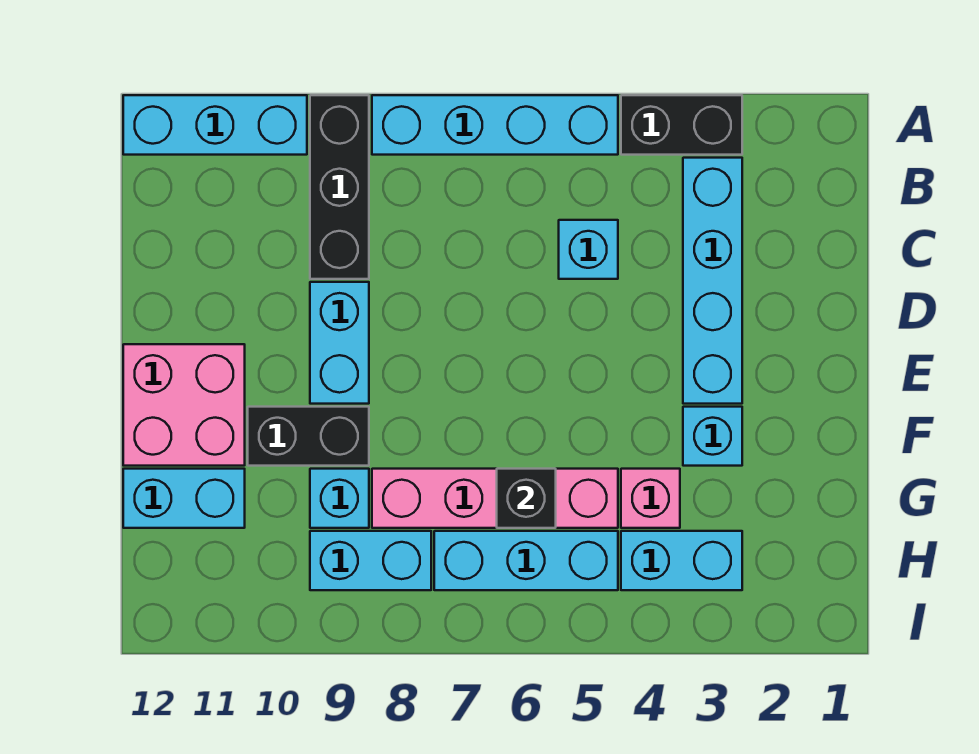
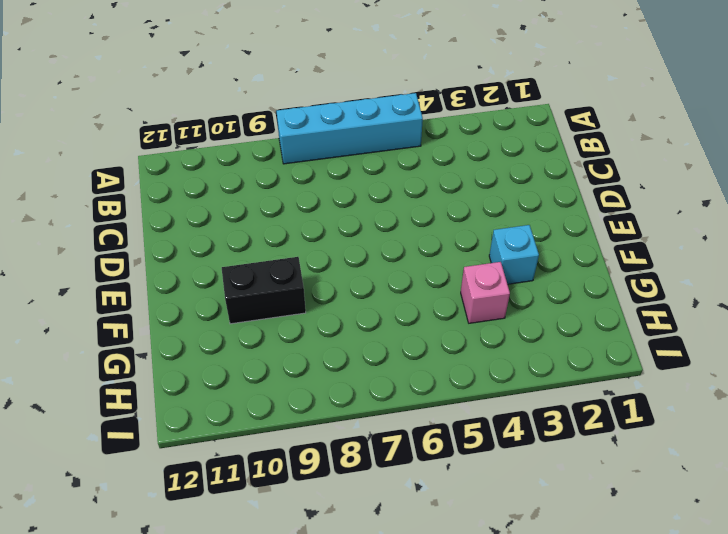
none -> black brick A3:A4 level 1
none -> black brick A9:C9 level 1
none -> cyan brick A10:A12 level 1

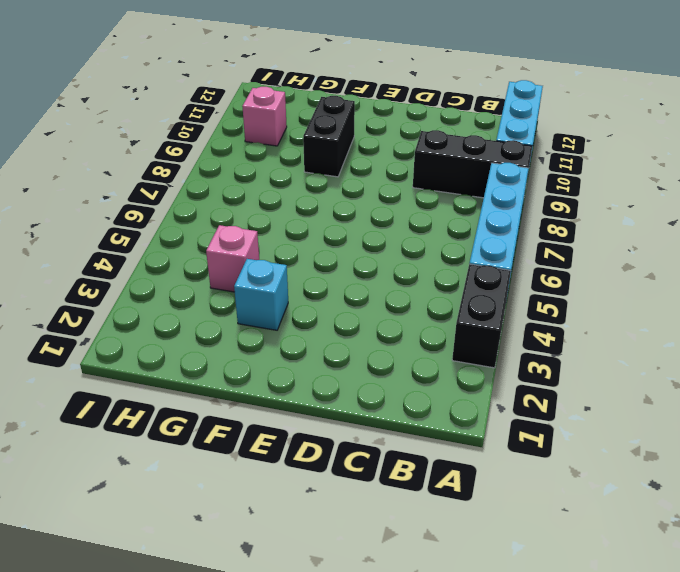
pink brick H10 level 1 -> none
none -> cyan brick B3:E3 level 1
none -> cyan brick C5 level 1
none -> cyan brick D9:E9 level 1

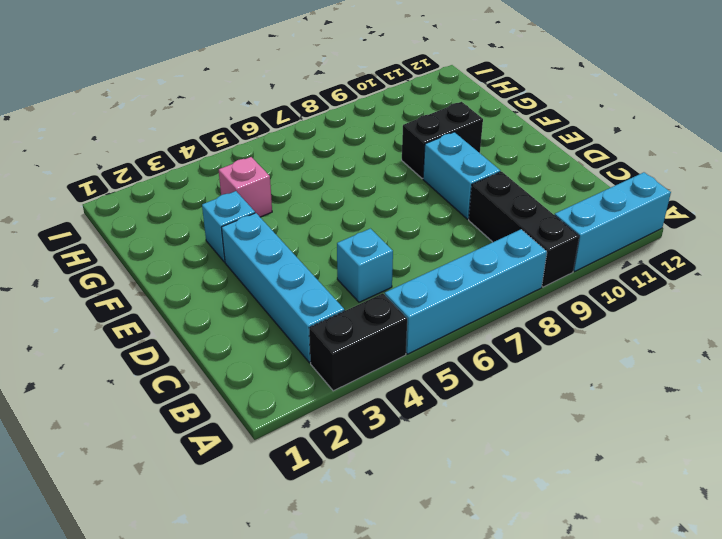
none -> pink brick E11:F12 level 1
none -> pink brick G5:G8 level 1
none -> cyan brick G9 level 1

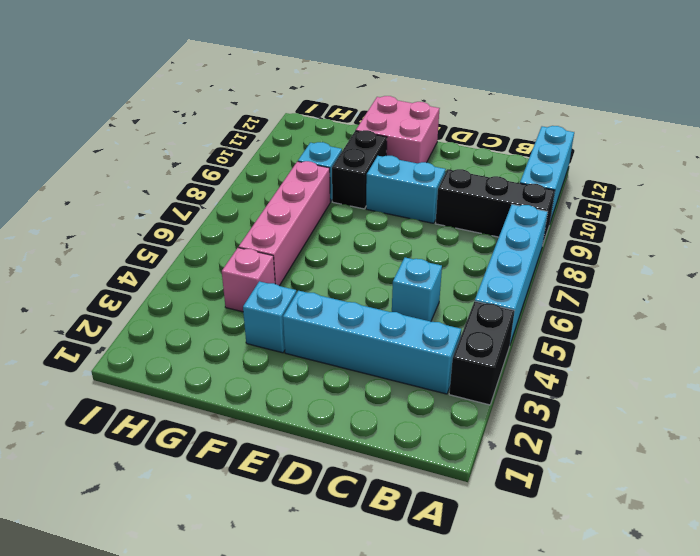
none -> cyan brick G11:G12 level 1
none -> cyan brick H3:H4 level 1
none -> cyan brick H5:H7 level 1

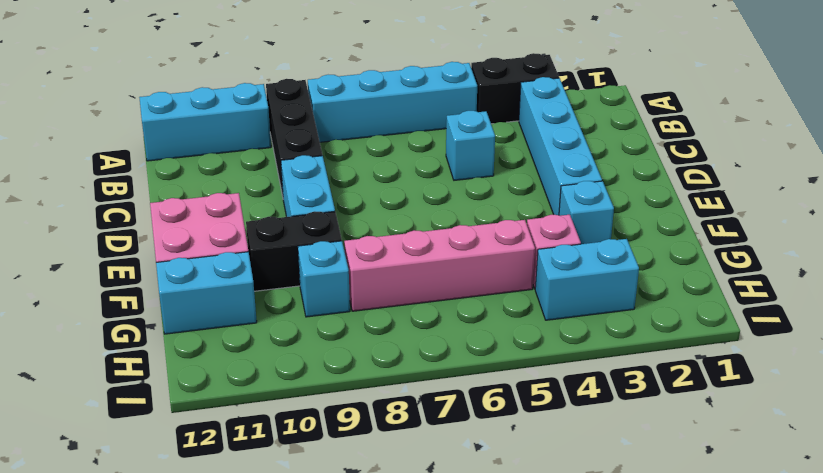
none -> cyan brick H5:H7 level 1
none -> cyan brick H8:H9 level 1
none -> black brick G6 level 2

